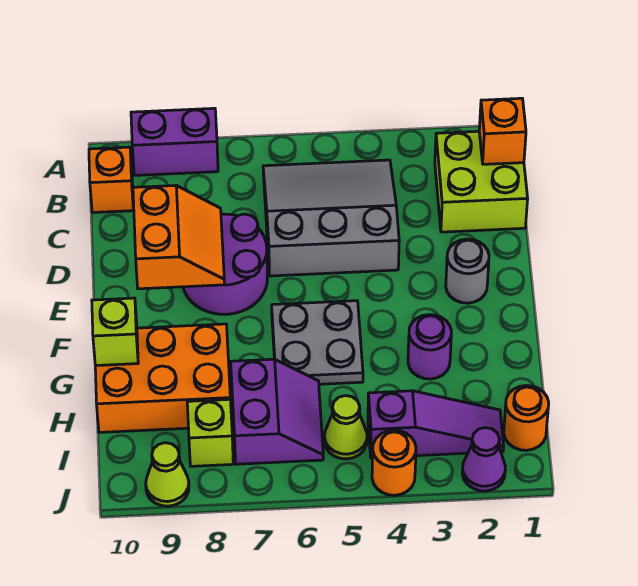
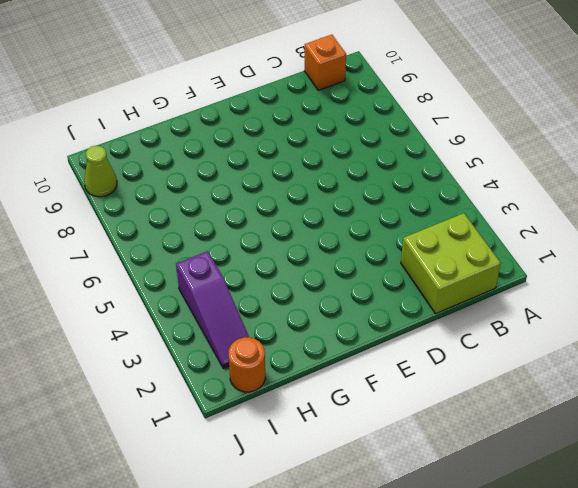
none -> purple brick A8:A9 level 1
none -> grey slope B4:D6 level 1 top D
none -> purple round brick D7:E8 level 1

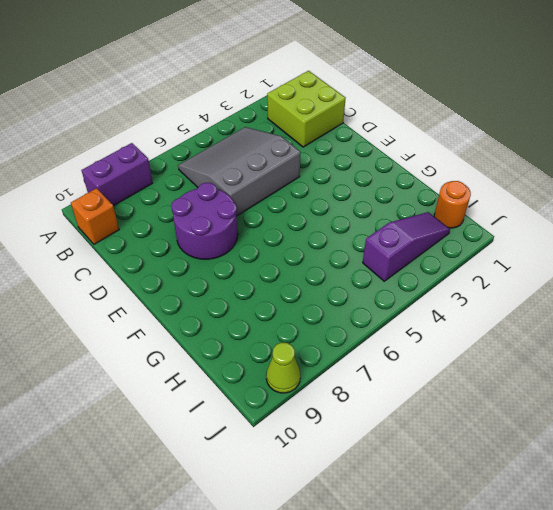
none -> grey round brick E2 level 1
none -> grey plate F5:G6 level 1
none -> purple round brick G3 level 1

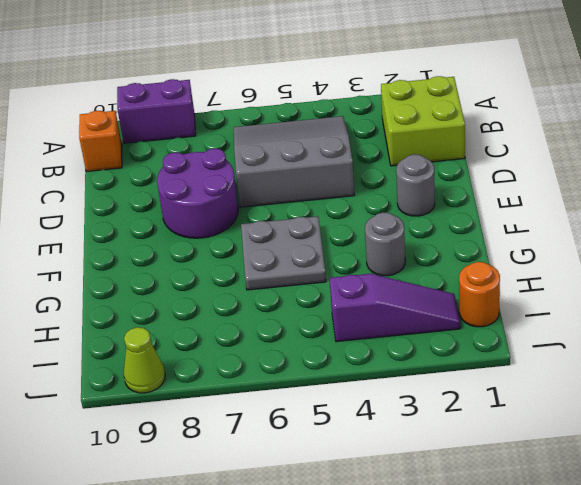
grey round brick G3 level 1 -> purple round brick G3 level 1
none -> orange brick G8:H10 level 1
none -> purple slope H6:I7 level 1 top 7
none -> lime cone I5 level 1

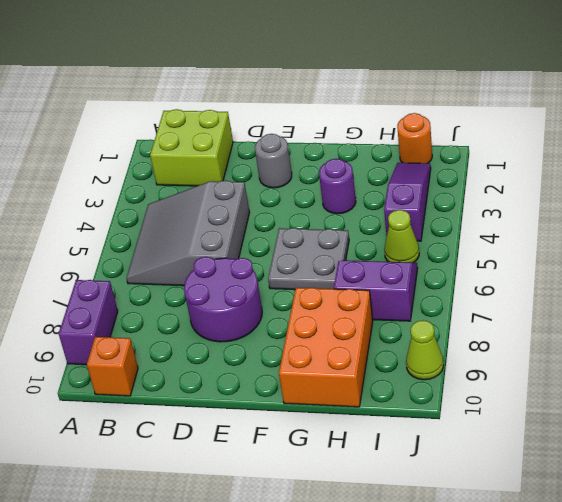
none -> lime brick I8 level 1
none -> purple cone J2 level 1
none -> orange round brick J4 level 1

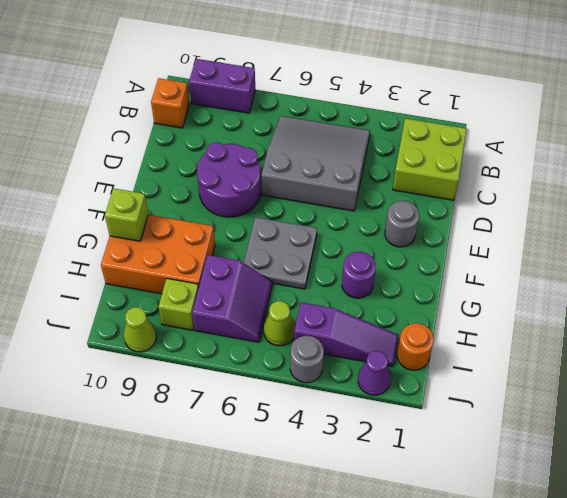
grey round brick J4 level 1 -> orange round brick J4 level 1
none -> orange brick B1 level 2
none -> orange slope D8:E9 level 2 top 9

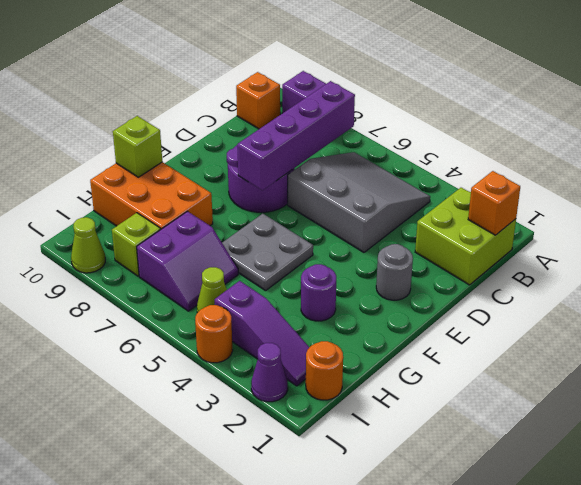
purple brick B7:E7 level 2 -> none
none -> orange slope D8:E9 level 2 top 9

